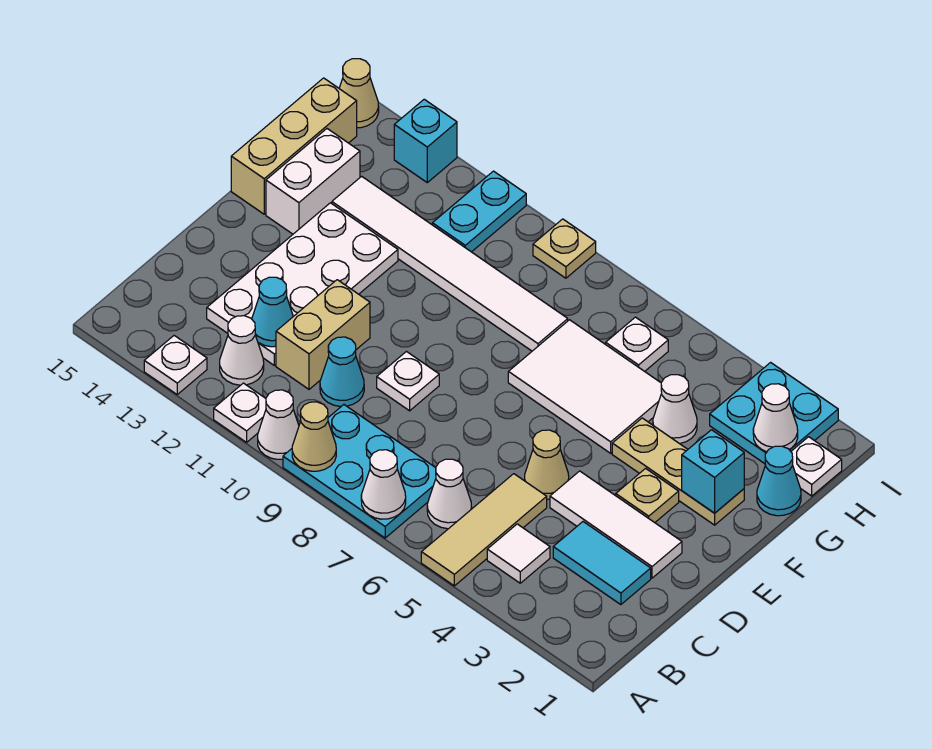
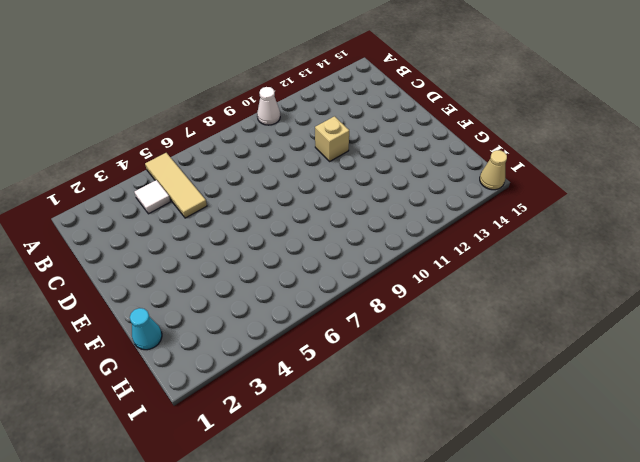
tan brick D11 level 1 -> tan brick C11:D11 level 1
none -> cyan plate A7:B9 level 1
none -> white plate A11 level 1
none -> white plate A13 level 1
none -> white cone B6 level 1

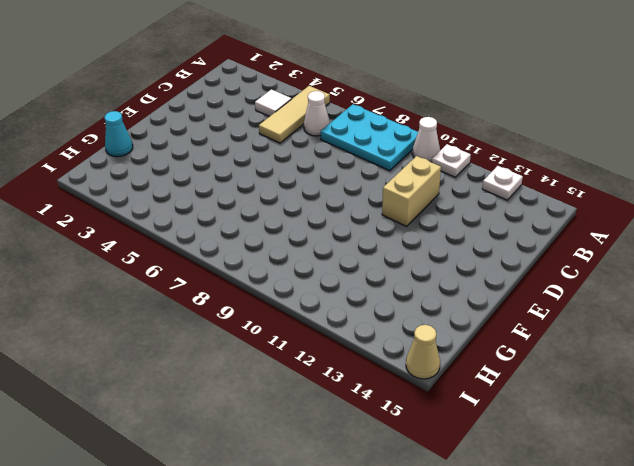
none -> white cone B12 level 1
none -> cyan tile C2:C3 level 1
none -> cyan cone C10 level 1
none -> white plate C12:F13 level 1

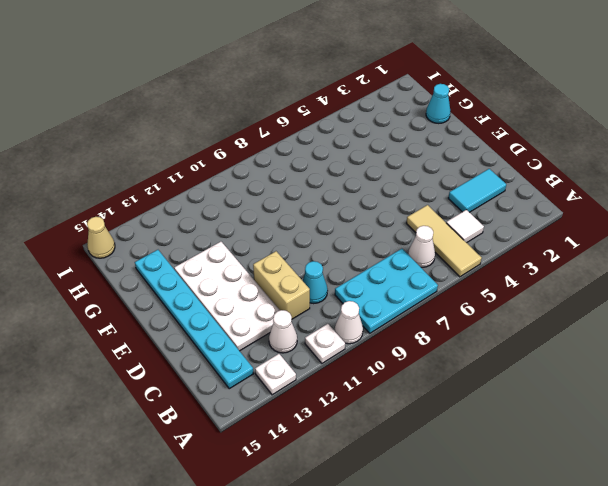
cyan plate B14:G14 level 1 -> white brick F14:G14 level 1
none -> white tile D2:D4 level 1
none -> tan cone D5 level 1
none -> white plate D9 level 1
none -> tan plate E3 level 1

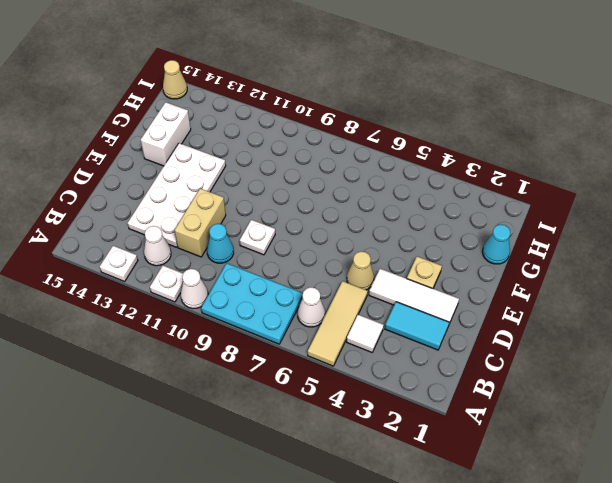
none -> tan plate F2:F4 level 1
none -> white tile F5:G7 level 1
none -> tan brick F15:H15 level 1
none -> white cone G4 level 1

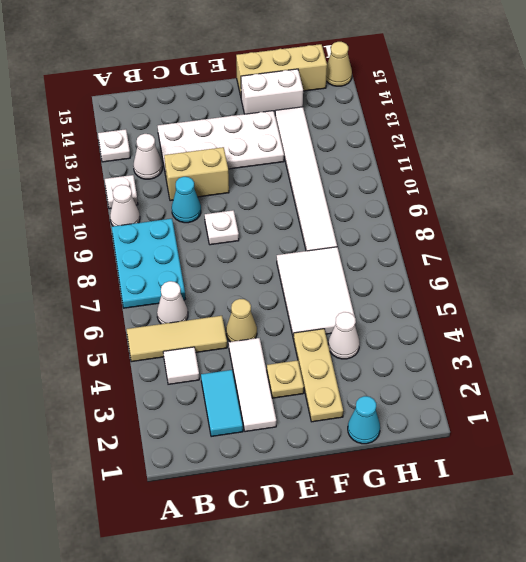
none -> white plate H1 level 1
none -> cyan plate H2:I3 level 1
none -> white plate H6 level 1
none -> cyan plate H11:I11 level 1

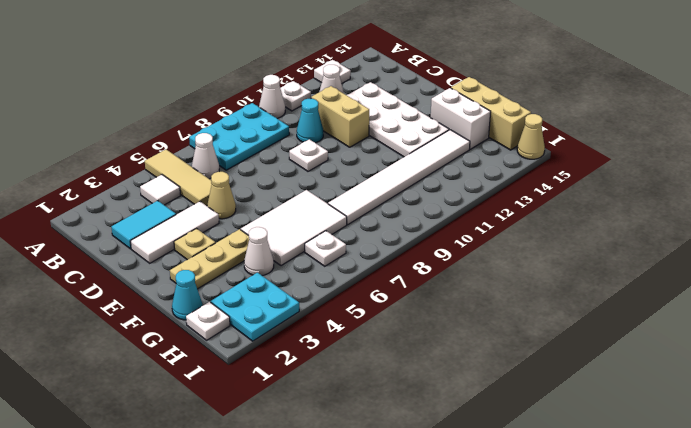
none -> cyan plate H11:I11 level 1
none -> tan plate I9 level 1
none -> cyan brick I13 level 1
none -> white cone A7 level 2

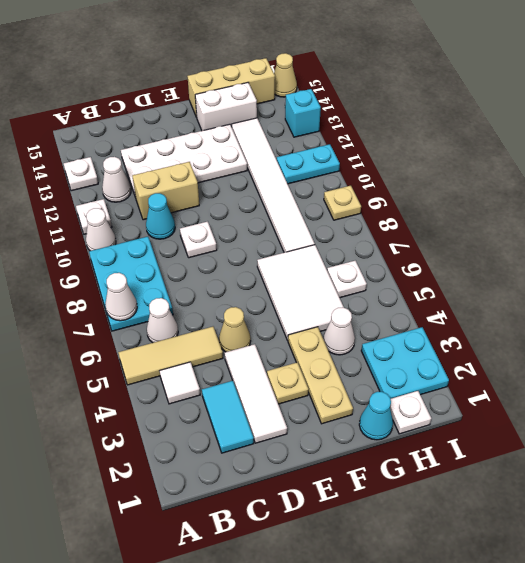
none -> tan cone A9 level 2
none -> cyan cone C12 level 2
none -> cyan brick F2 level 2
none -> white cone H2 level 2

